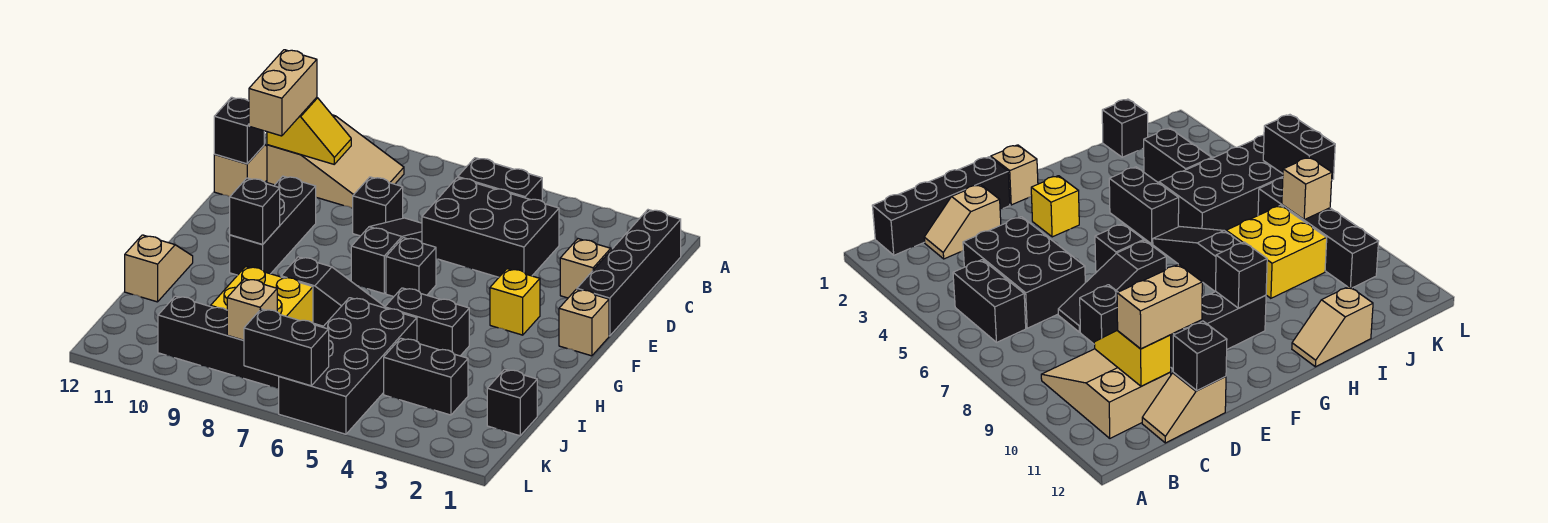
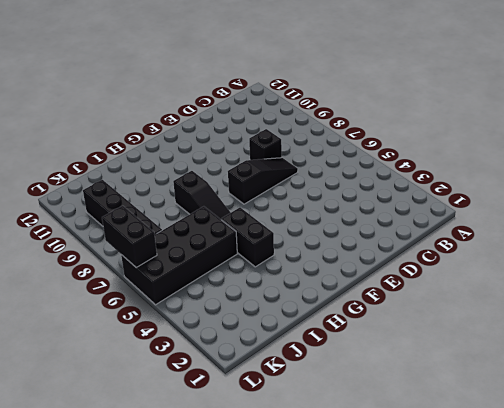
none -> black brick B1:E1 level 1
none -> black brick B5:B6 level 1
none -> tan slope B9:C11 level 1 top 11

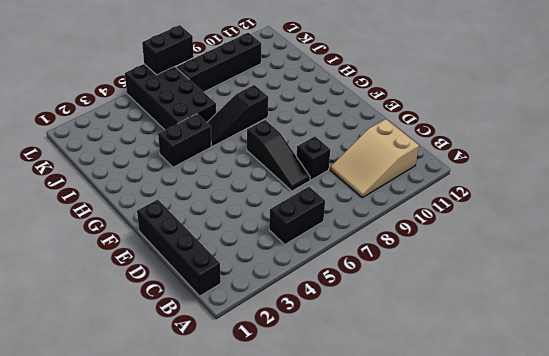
none -> tan slope C2:D2 level 1 top D
none -> black brick C4:D6 level 1
none -> tan slope C12:D12 level 1 top D

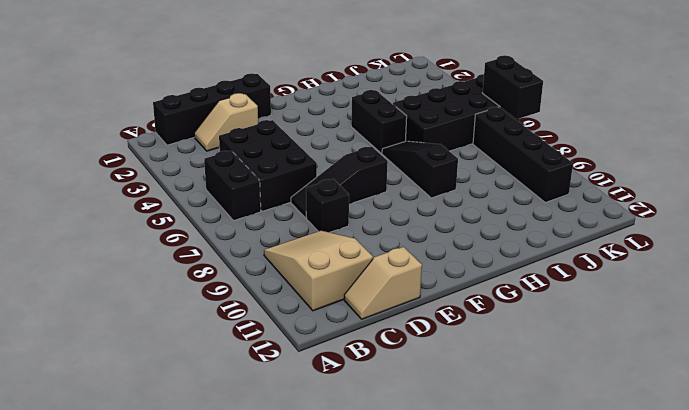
none -> black brick E10:G10 level 1
none -> tan brick F1 level 1
none -> yellow brick F3 level 1

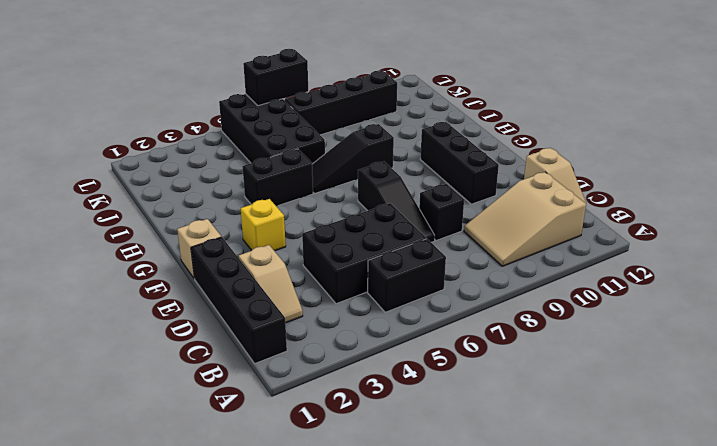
none -> black brick F6 level 1
none -> tan slope H12:I12 level 1 top I
none -> yellow brick I8:J9 level 1

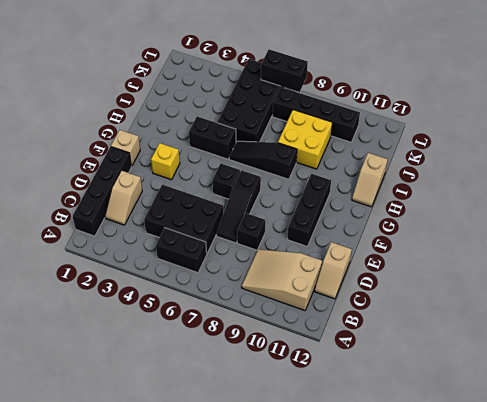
none -> black brick J1 level 1
none -> black brick J3:J4 level 1
none -> yellow slope C10:C11 level 2 top 11

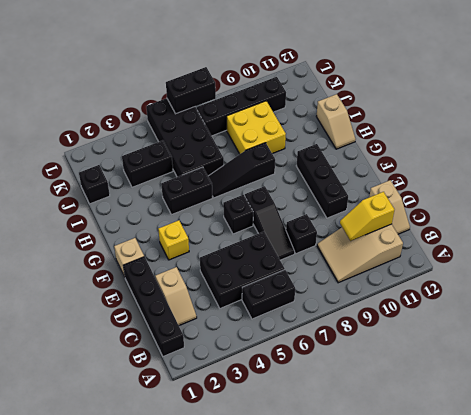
none -> black brick D12 level 2
none -> black brick G10 level 2
none -> tan brick K8 level 2

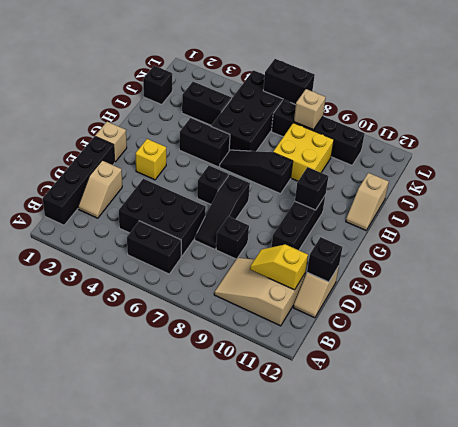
none -> tan brick C11:D11 level 3

